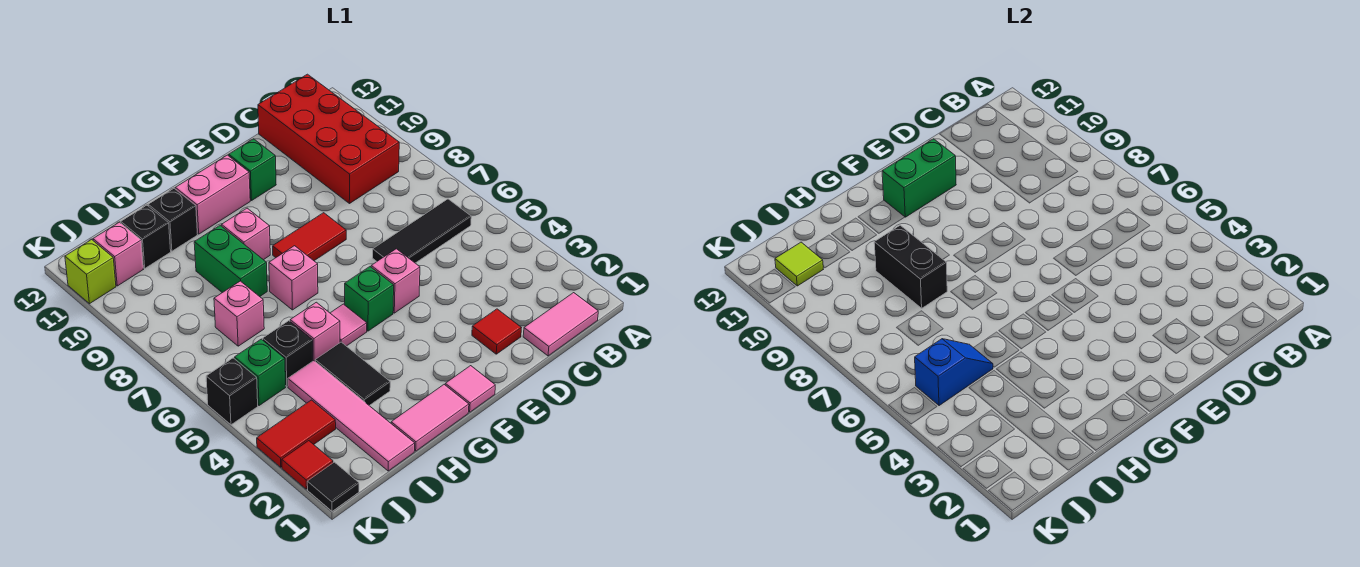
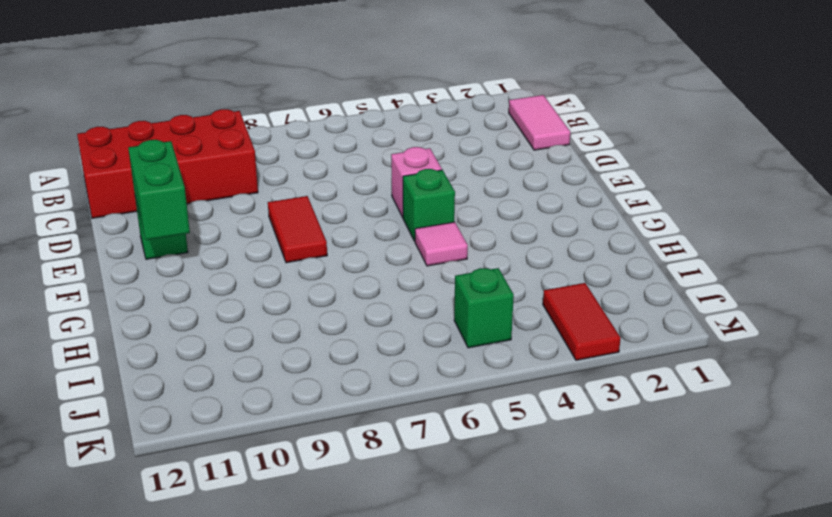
none -> black tile B6:D6 level 1
none -> red tile D2 level 1
none -> pink tile F1 level 1
none -> pink brick F11:G11 level 1

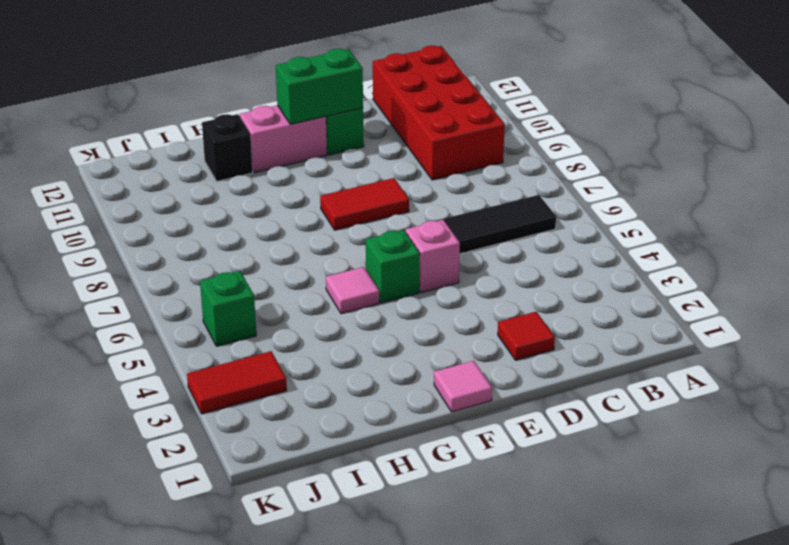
none -> pink tile B1:C1 level 1
none -> pink tile G1:H1 level 1
none -> pink brick G7 level 1
none -> pink brick G9 level 1

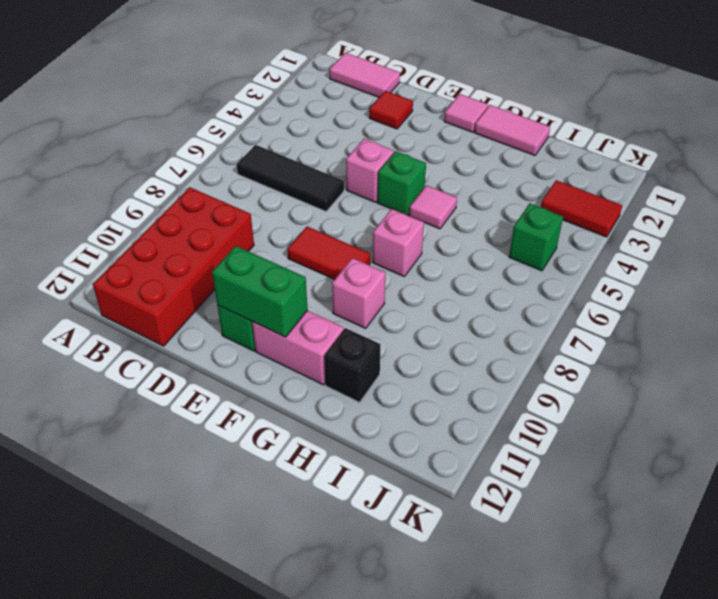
none -> black tile H3:H4 level 1
none -> pink brick H5 level 1
none -> green brick H8:H9 level 1
none -> pink tile I1:I4 level 1

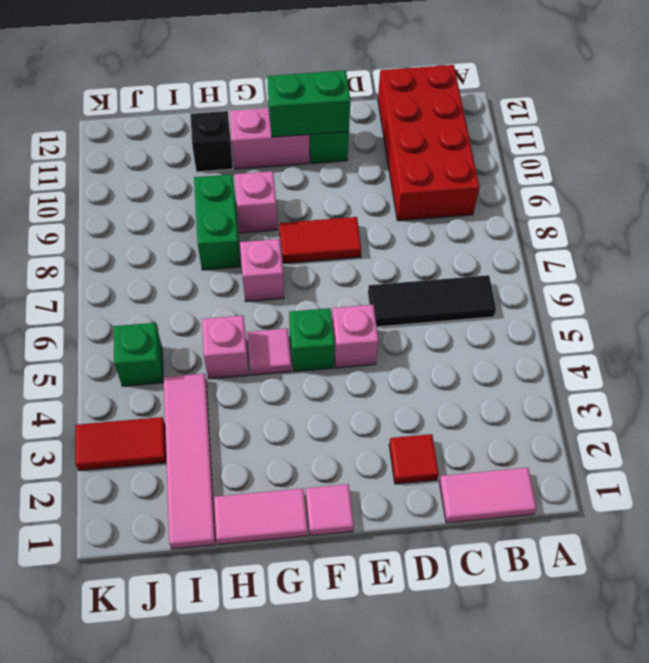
none -> black tile H3:H4 level 1
none -> black brick I5 level 1
none -> pink brick I7 level 1
none -> black brick I11 level 1

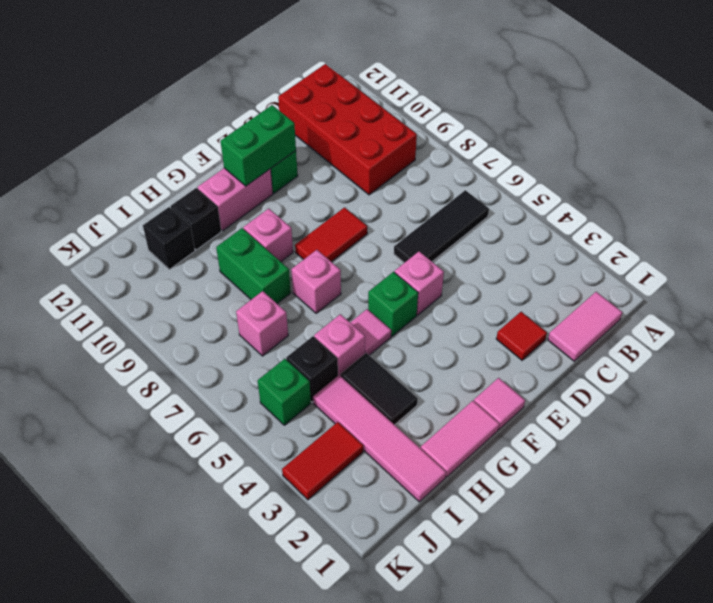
none -> pink brick J11 level 1
none -> black tile K1 level 1
none -> red tile K2 level 1
none -> black brick K5 level 1

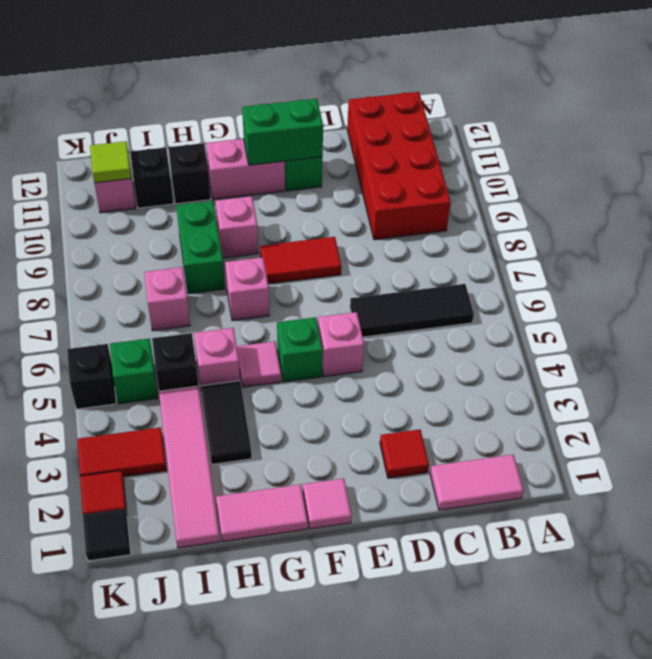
none -> lime brick K11 level 1
none -> black brick H8:H9 level 2
none -> blue slope I5:J5 level 2 top J

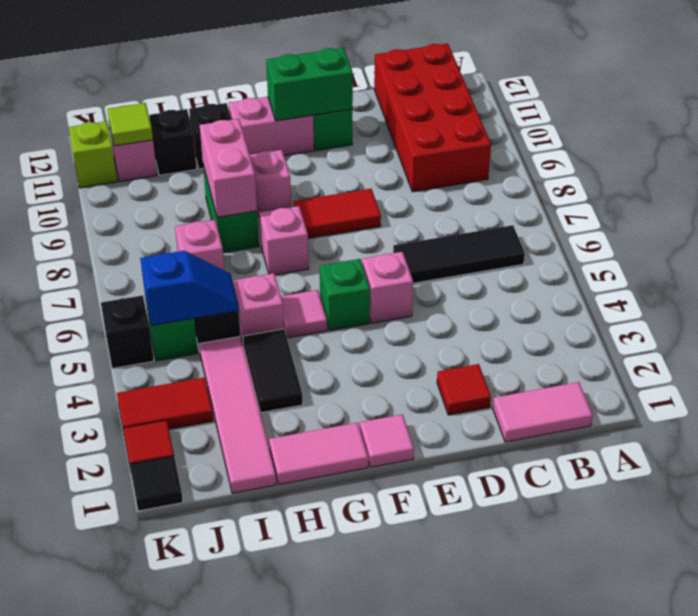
pink brick H8:H9 level 2 -> black brick H8:H9 level 2

